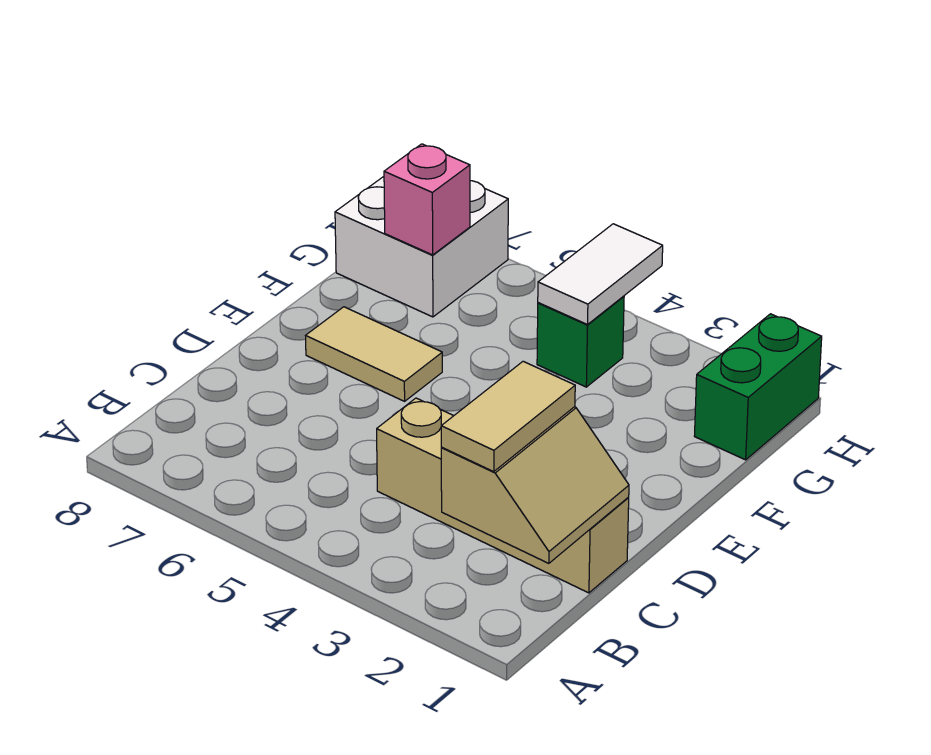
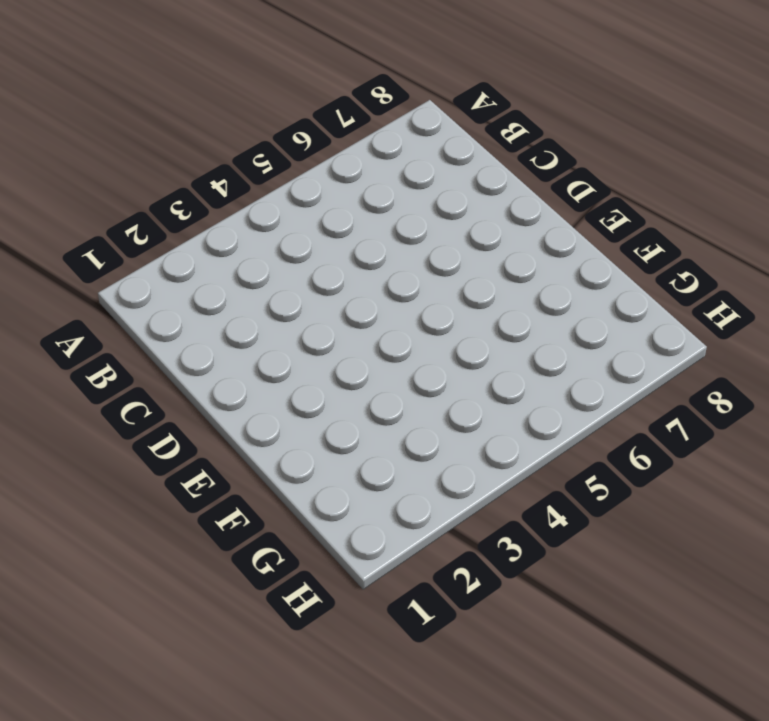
none -> tan brick C1:C4 level 1
none -> tan tile E6:E7 level 1

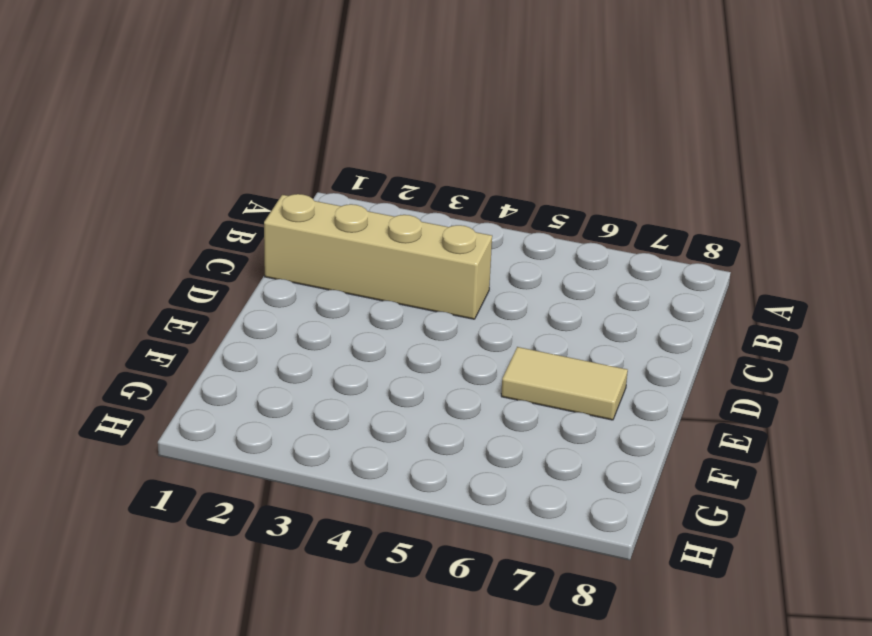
none -> green brick G1:H1 level 1
none -> green brick G4 level 1

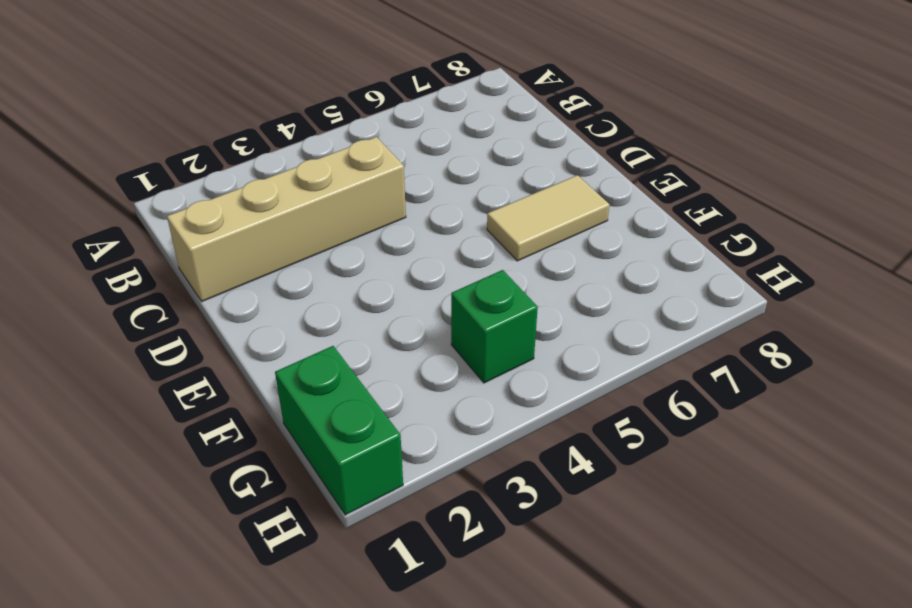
none -> white brick G7:H8 level 1
none -> tan slope B1:C2 level 2 top 2

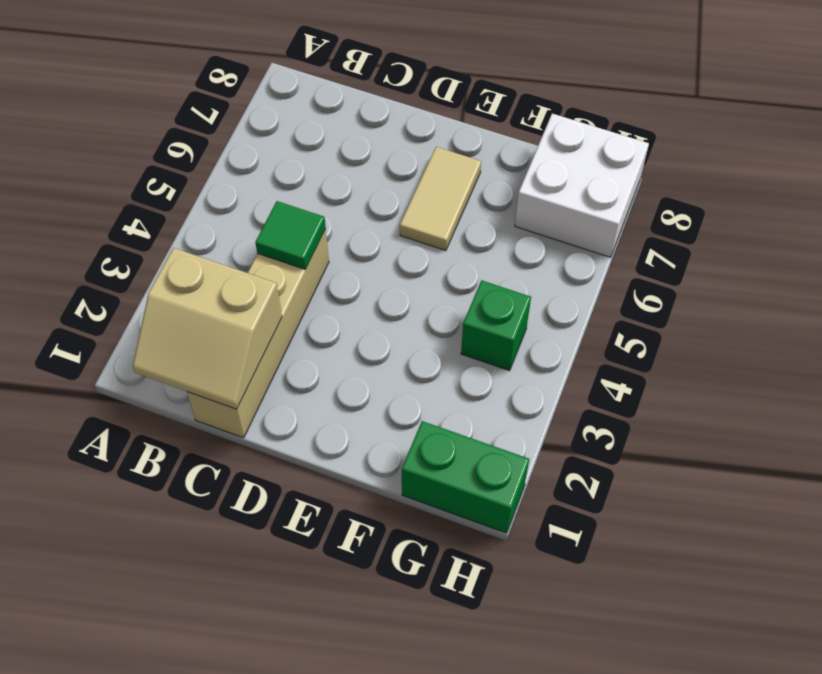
green tile C4 level 2 -> none
none -> white tile G4:H4 level 2
none -> pink brick G7 level 2

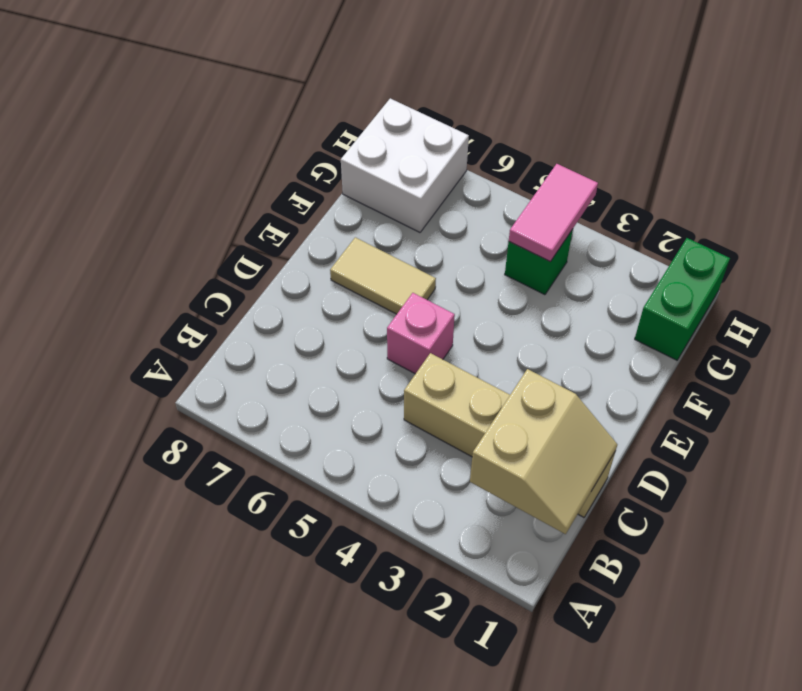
pink brick D5 level 1 -> pink brick G7 level 2
pink tile G4:H4 level 2 -> white tile G4:H4 level 2
none -> tan tile B2:C2 level 3

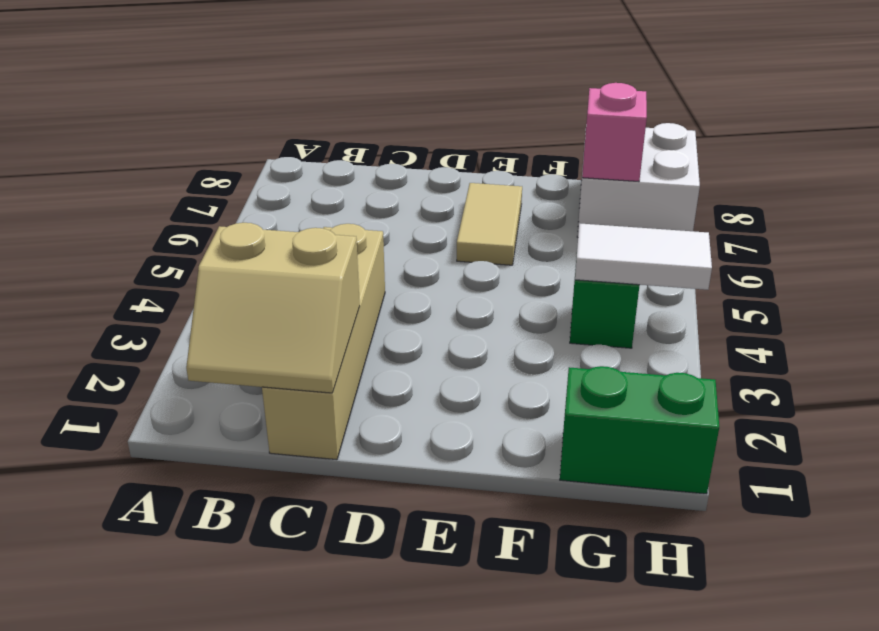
none -> tan tile B2:C2 level 3

